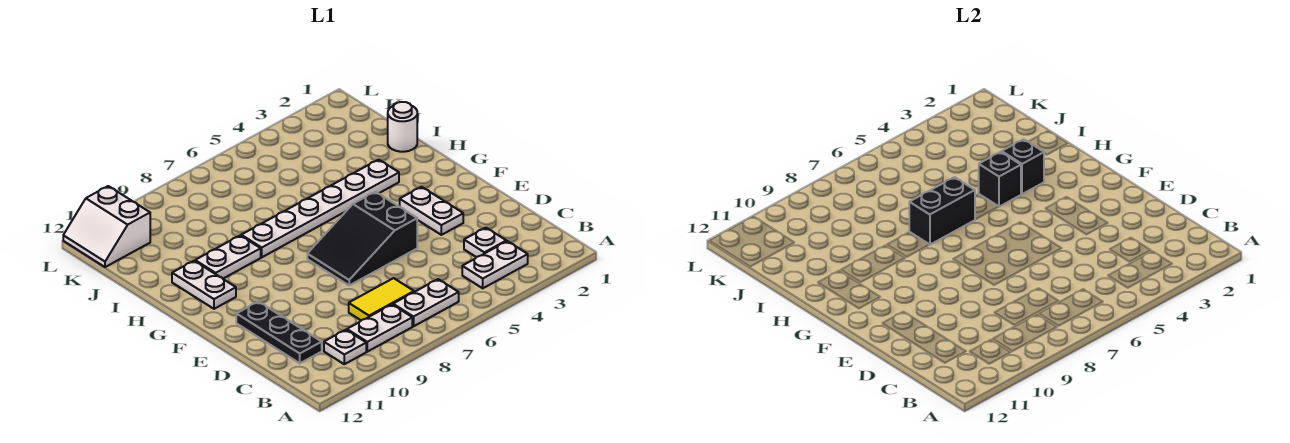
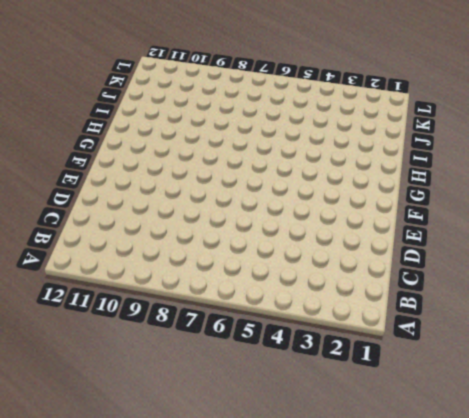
none -> white plate B3:B4 level 1
none -> white plate B6:B7 level 1
none -> white plate B8:B9 level 1

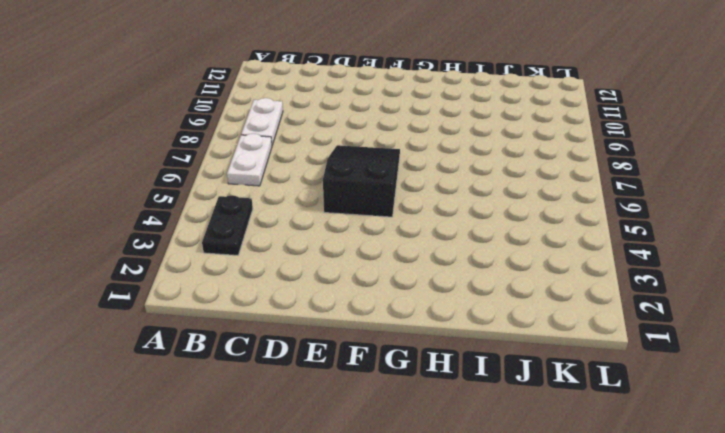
black plate B3:B4 level 1 -> white plate B3:B4 level 1
none -> white plate B10 level 1
none -> white plate C3 level 1
none -> yellow tile C7:C8 level 1

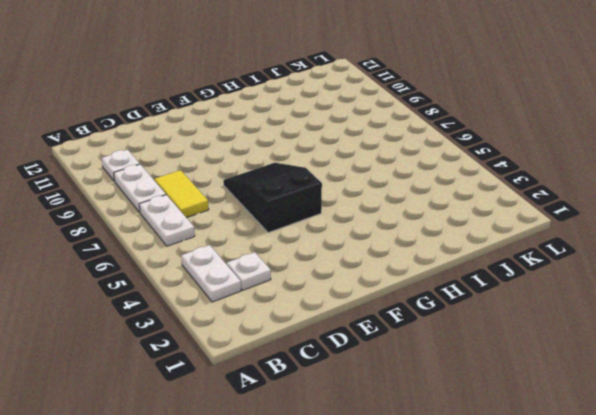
none -> black plate C11:E11 level 1
none -> white plate E3:F3 level 1
none -> white plate G11:H11 level 1

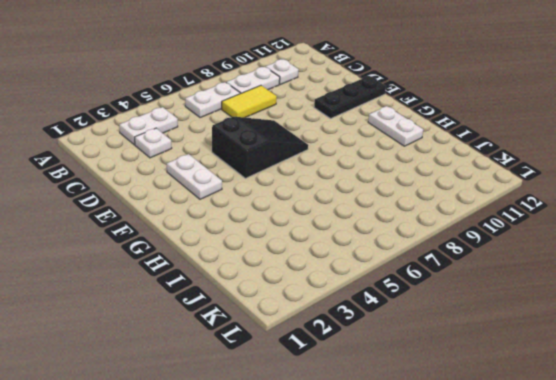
black plate E10:E12 level 1 -> black plate C11:E11 level 1
none -> white plate H3:H8 level 1
none -> white plate H9:H10 level 1
none -> white round brick I1 level 1

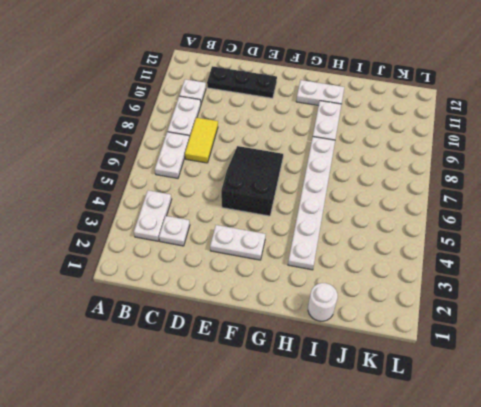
none -> white slope K11:L12 level 1 top 11
none -> black brick H3 level 2
none -> black brick H4 level 2

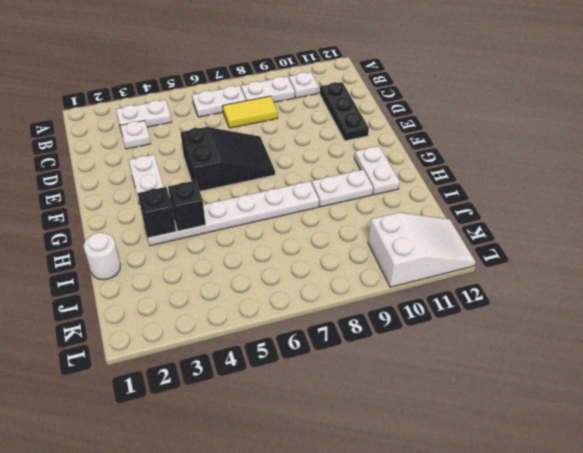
white slope K10:L12 level 1 top 10 -> white slope K11:L12 level 1 top 11
none -> black brick H6:H7 level 2

